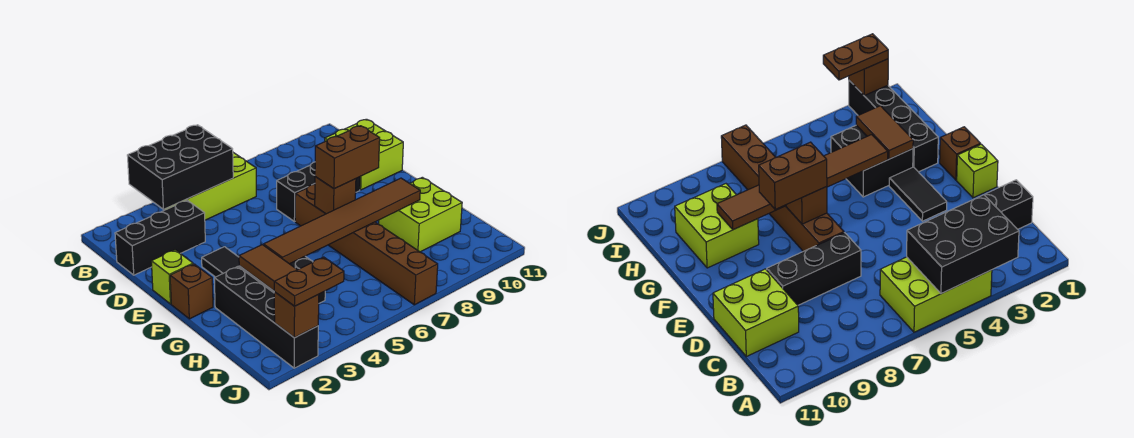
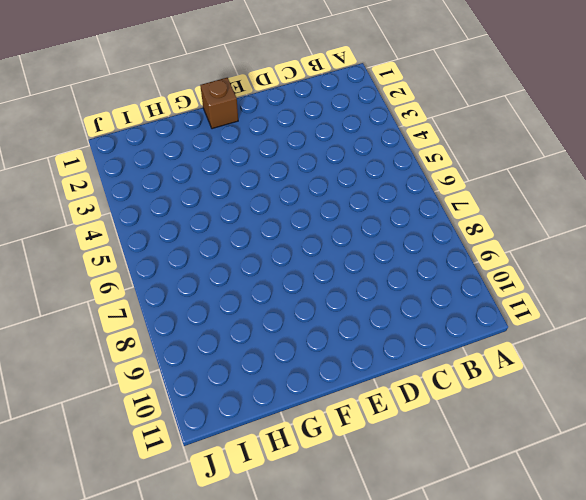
none -> lime brick A4:B6 level 1
none -> black brick C1:C3 level 1
none -> lime brick C10:D11 level 1

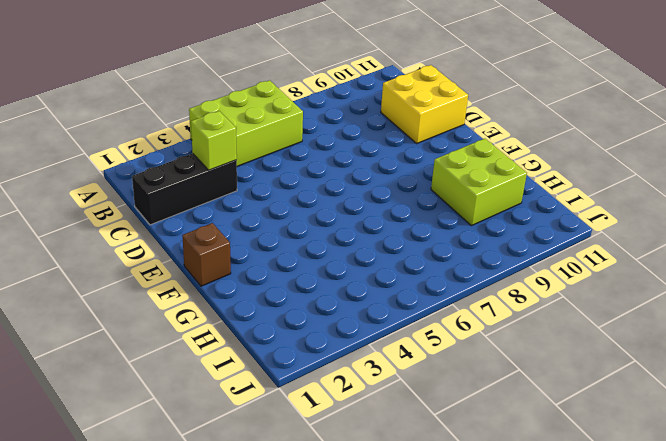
lime brick C3 level 2 -> lime brick E1 level 1
yellow brick C10:D11 level 1 -> lime brick C10:D11 level 1
none -> black brick D7:D9 level 1
none -> black tile E3:F3 level 1
none -> brown brick E7:J7 level 1

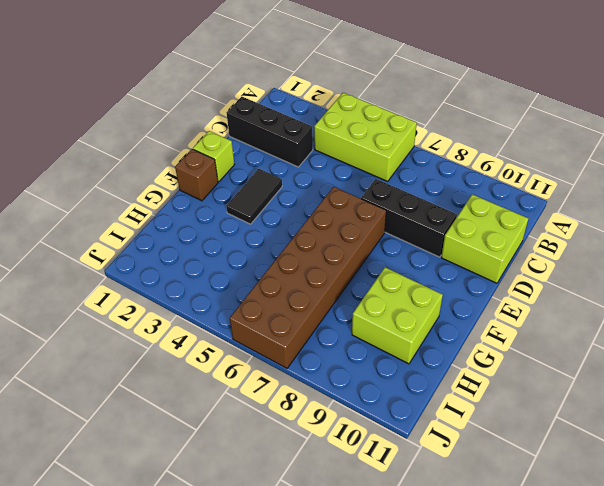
brown brick E6:J7 level 1 -> brown brick E7:J7 level 1
none -> black brick G2:J2 level 1
none -> black brick G3:H4 level 1
none -> black brick A3:B5 level 2

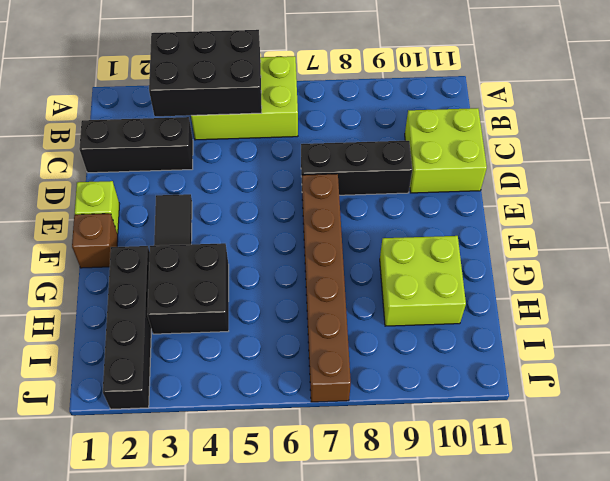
none -> brown brick F7 level 2
none -> brown tile G3:H3 level 2
none -> brown tile G4:G9 level 2

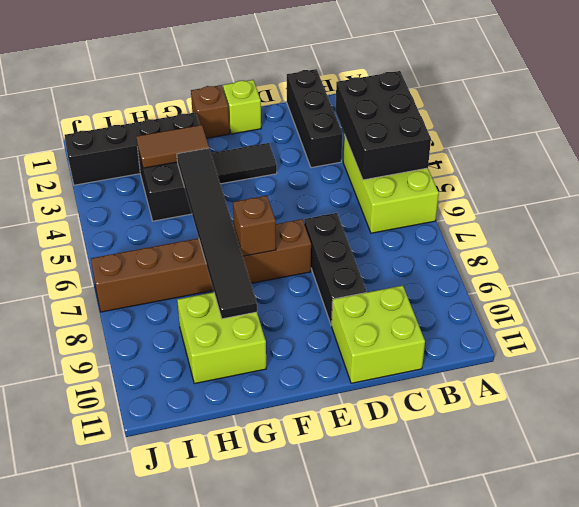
black tile G4:G9 level 2 -> brown tile G4:G9 level 2
none -> brown brick J2 level 2
none -> brown brick F7:F8 level 3
none -> brown plate J2:J3 level 3

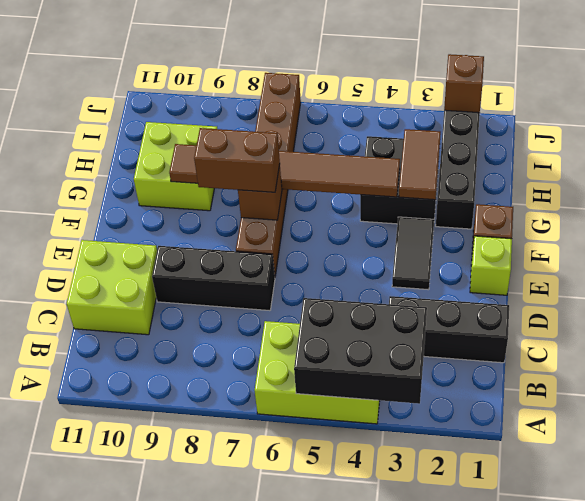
none -> brown plate J2:J3 level 3

